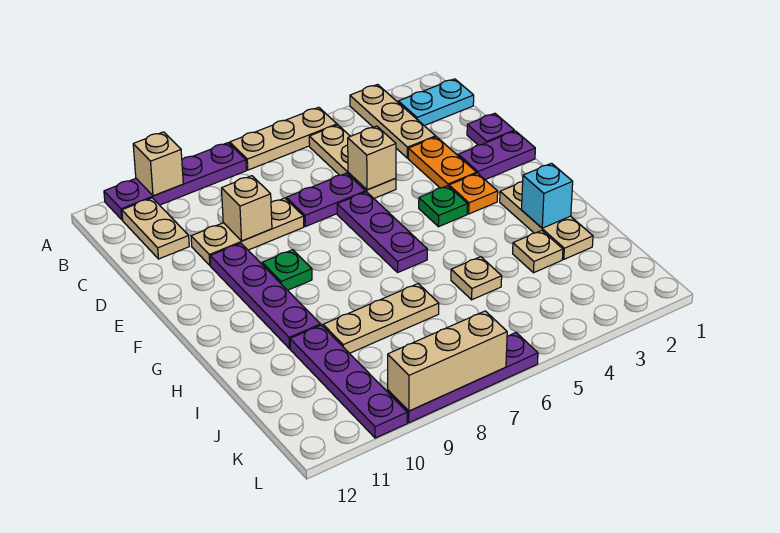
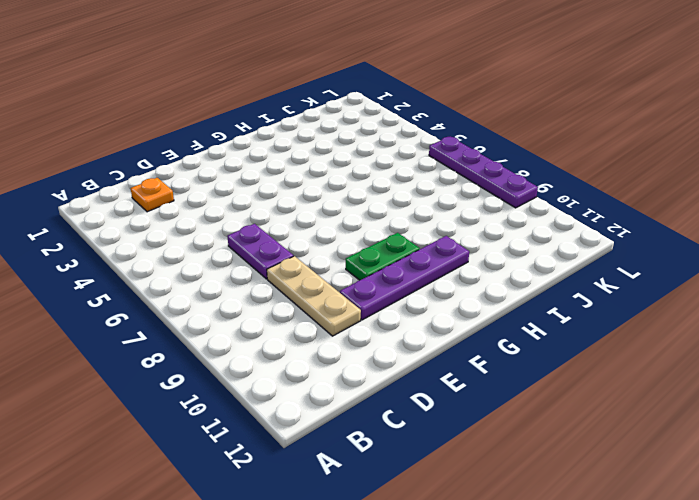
orange plate C2 level 1 -> orange plate F3 level 1
green plate F9:G9 level 1 -> green plate F9 level 1
none -> tan plate A3:C3 level 1
none -> tan plate A5:A7 level 1
none -> purple plate A8:A11 level 1

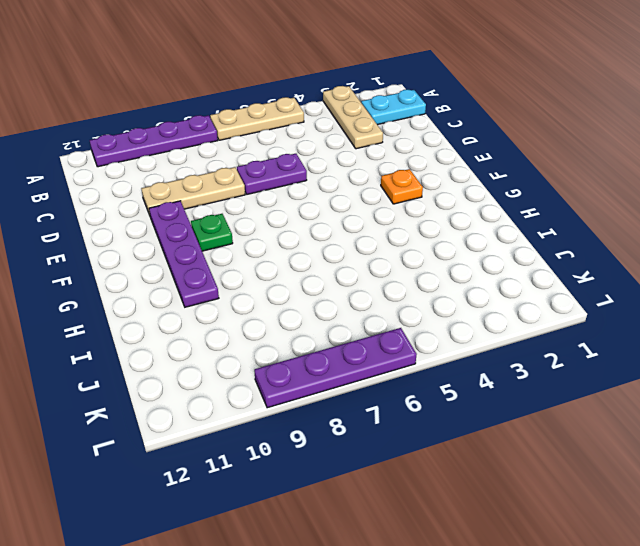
none -> tan plate B5:D5 level 1
none -> tan plate B11:C11 level 1
none -> purple plate D1 level 1

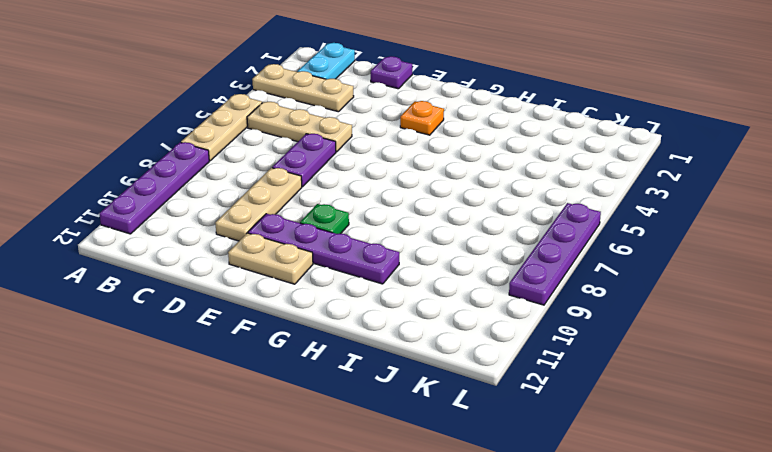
tan plate E11:F11 level 1 -> tan plate B11:C11 level 1
none -> orange plate D3:E3 level 1
none -> purple plate E1:E2 level 1
none -> purple plate E6:G6 level 1

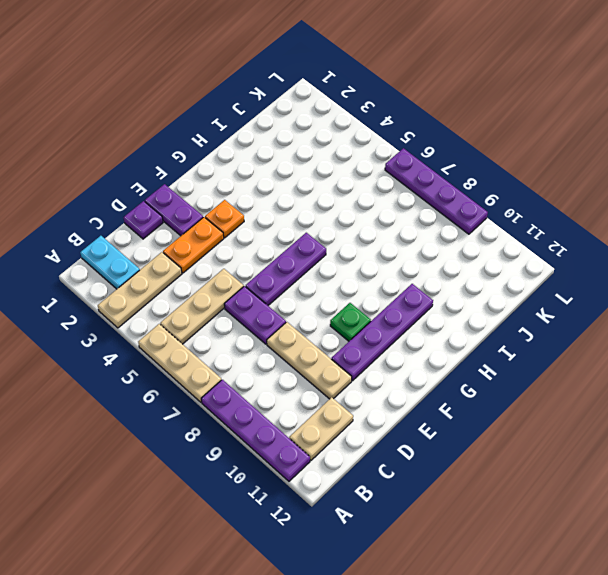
none -> green plate F4 level 1
none -> tan plate G2:I2 level 1
none -> tan plate I3 level 1

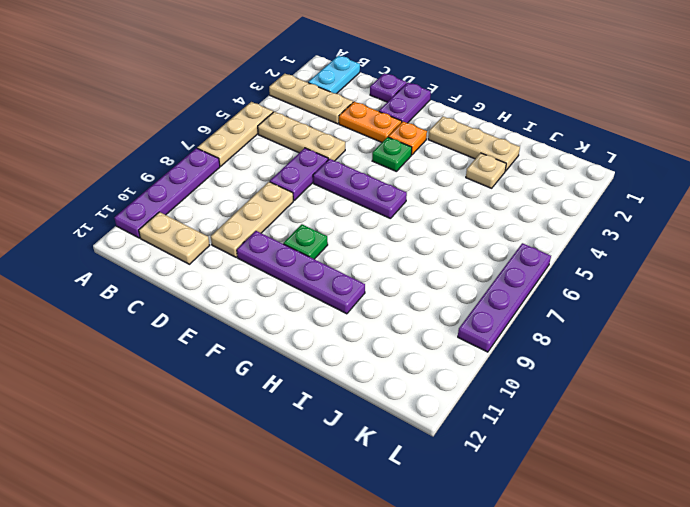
none -> tan plate I5 level 1
none -> tan plate I7:I9 level 1
none -> purple plate I10:L10 level 1

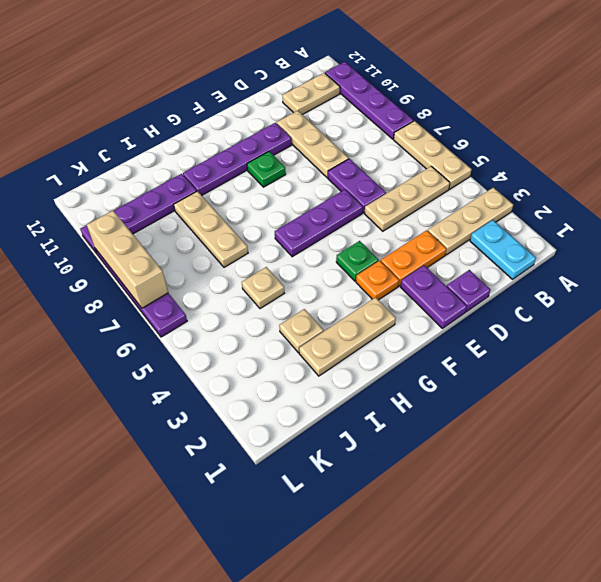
none -> tan brick A10 level 2
none -> tan brick D5 level 2
none -> tan brick D9 level 2

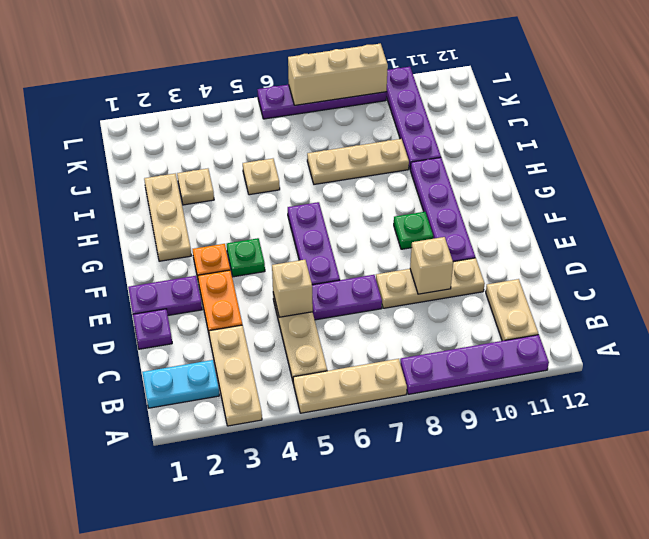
none -> tan brick A10 level 2
none -> cyan brick H2 level 2

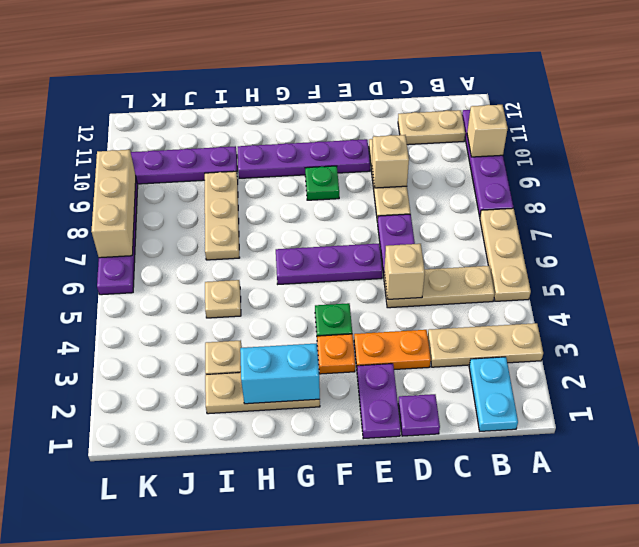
cyan brick G2:H2 level 2 -> cyan brick H2 level 2

